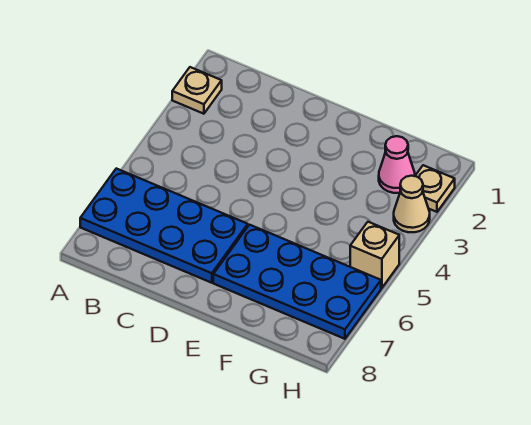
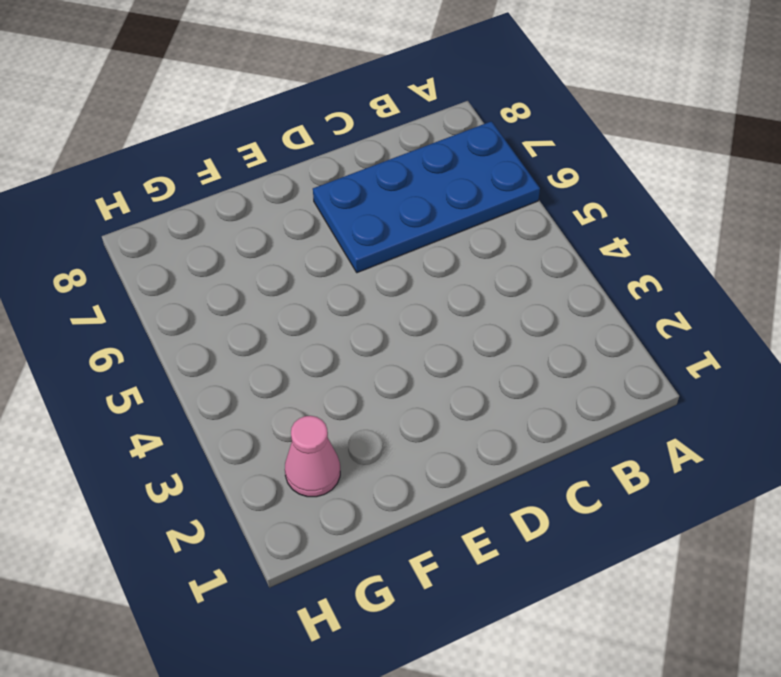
none -> tan plate A2 level 1
none -> blue plate E6:H7 level 1

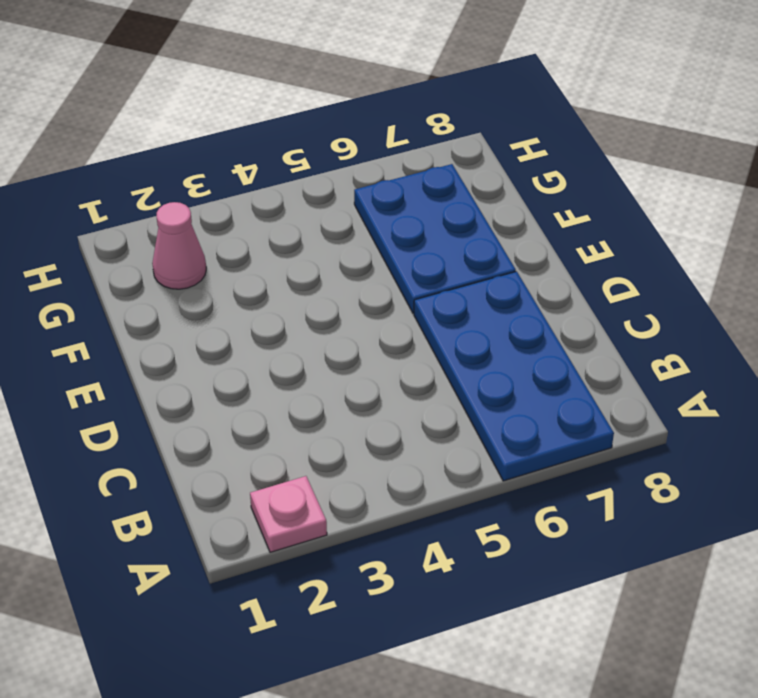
pink plate A2 level 1 -> tan plate A2 level 1
blue plate E6:G7 level 1 -> blue plate E6:H7 level 1
none -> tan plate H2 level 1
none -> tan cone H3 level 1

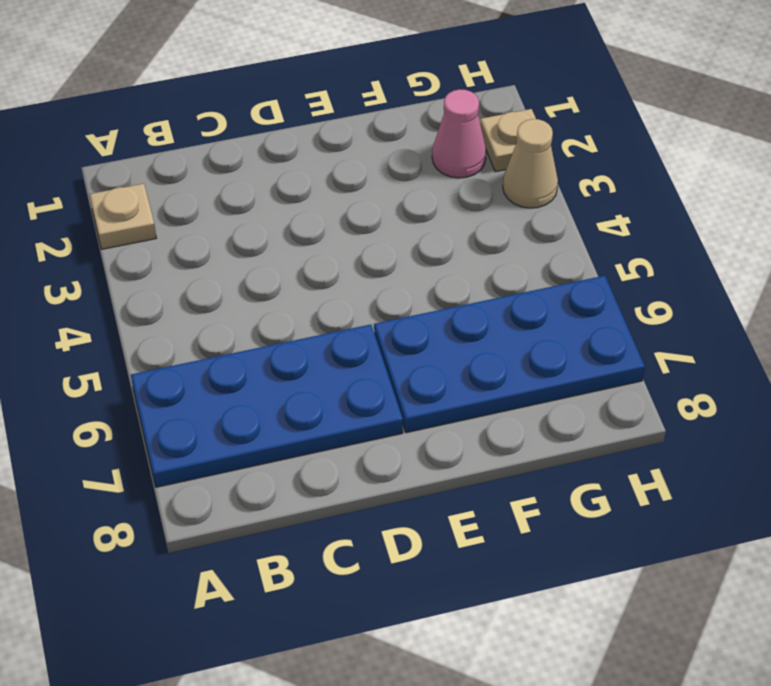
none -> tan brick H5 level 1

